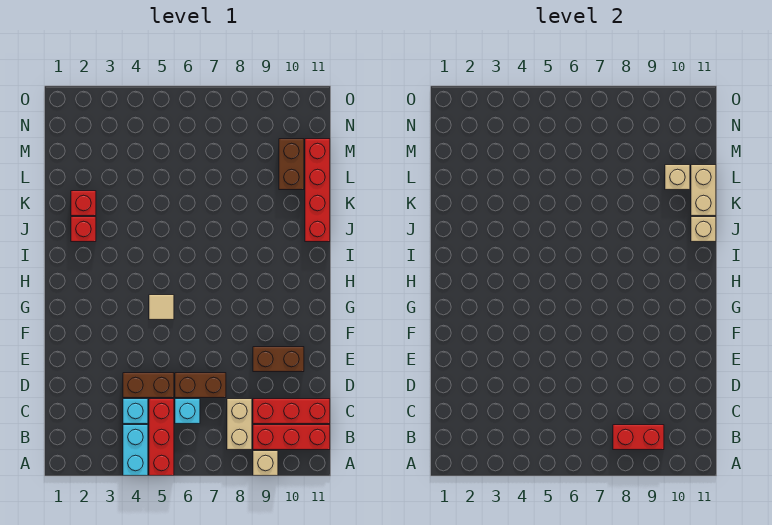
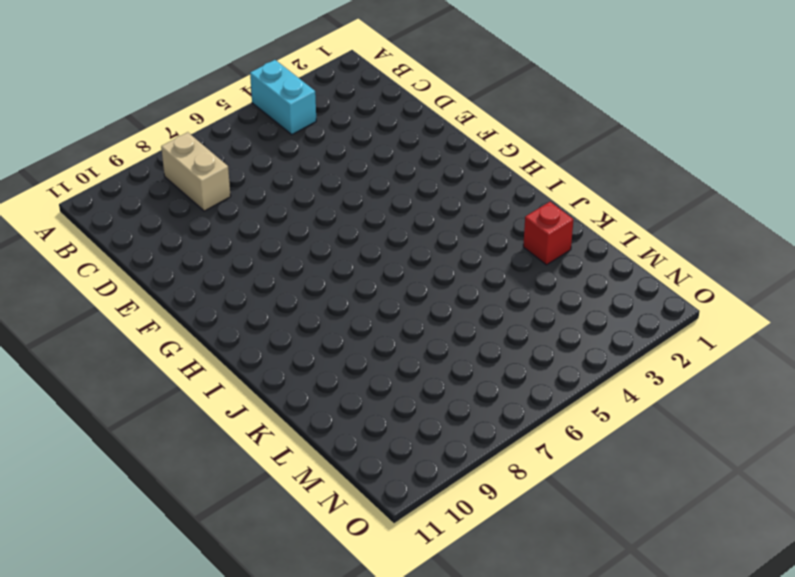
none -> red brick A5:C5 level 1
none -> tan brick A9 level 1
none -> red brick B9:B11 level 1

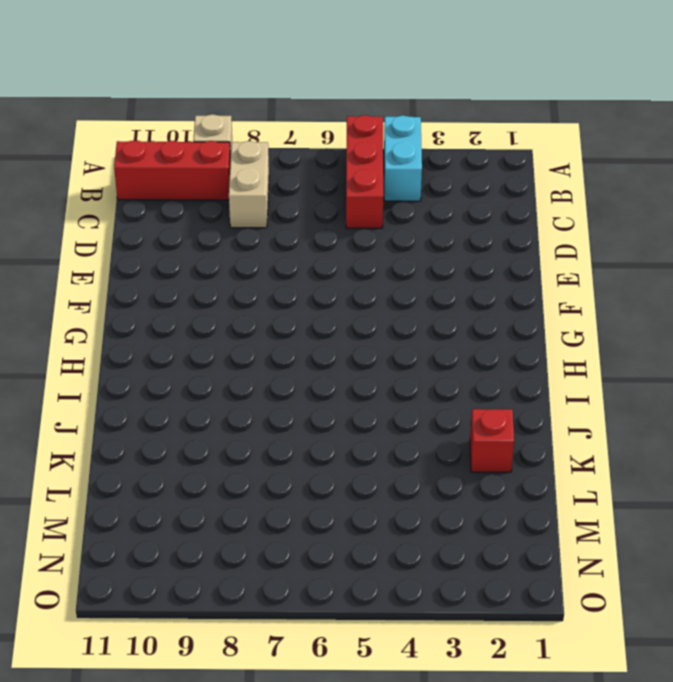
none -> cyan brick C4 level 1
none -> cyan brick C6 level 1
none -> red brick C9:C11 level 1

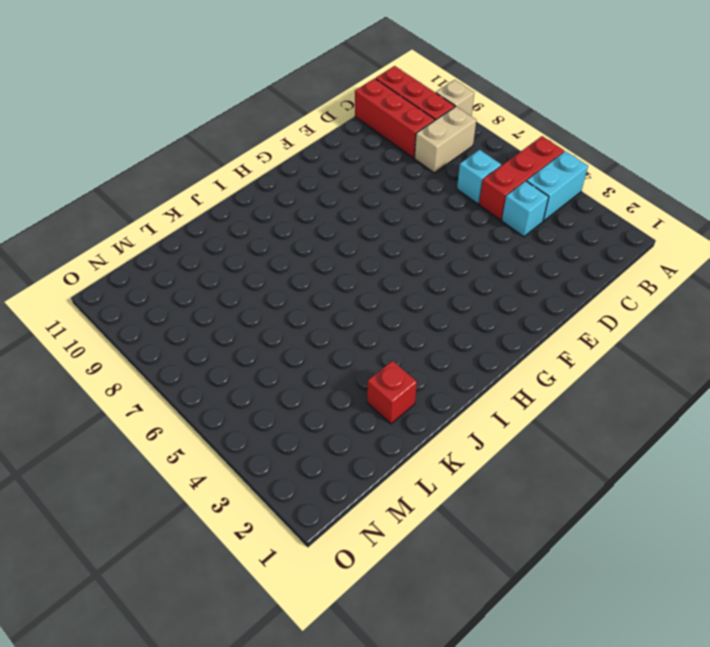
none -> brown brick D4:D5 level 1
none -> brown brick D6:D7 level 1
none -> brown brick E9:E10 level 1

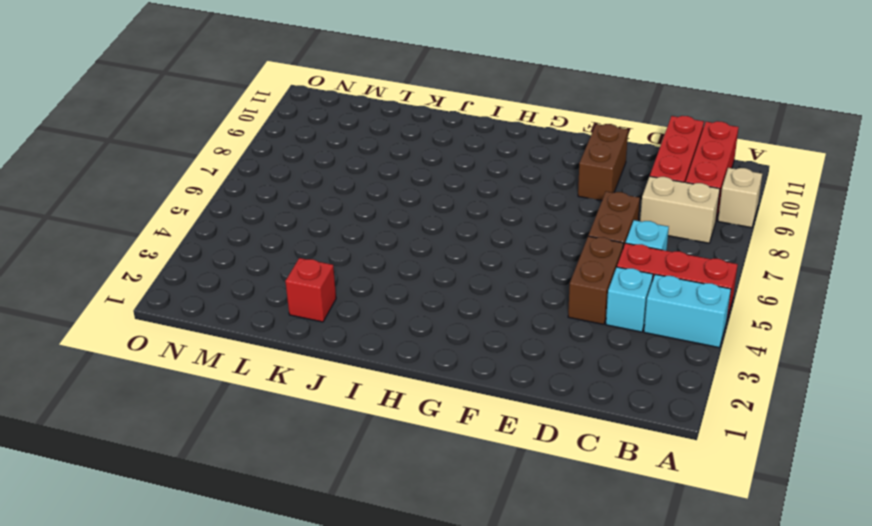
none -> tan tile G5 level 1
none -> red brick J2 level 1
none -> red brick J11:M11 level 1

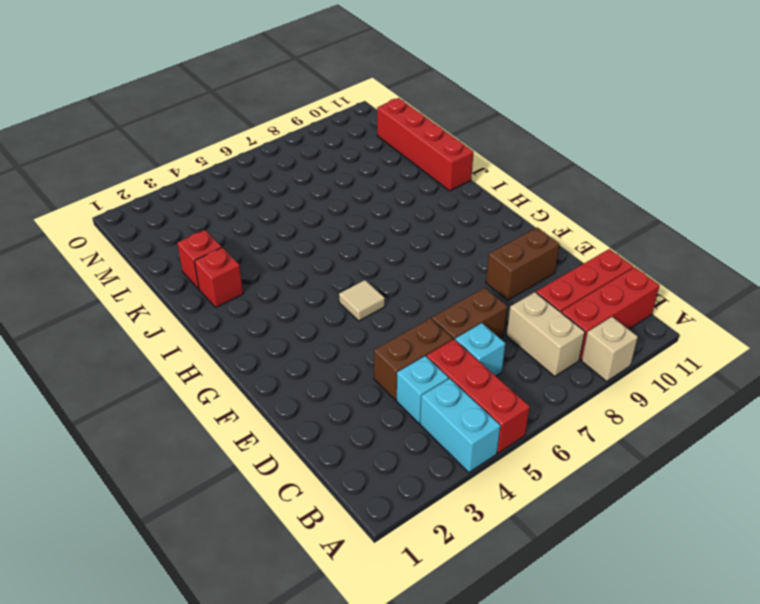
none -> brown brick L10:M10 level 1
none -> red brick B8:B9 level 2
none -> tan brick J11 level 2

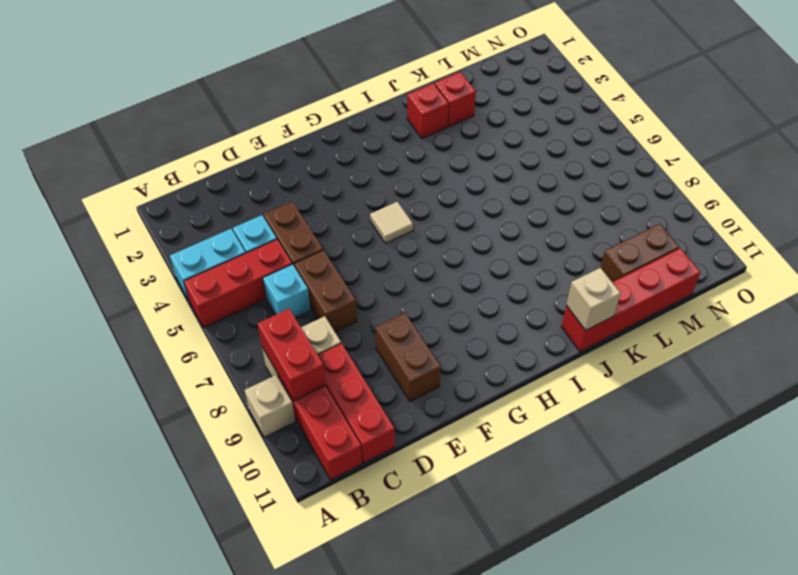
none -> tan brick K11:L11 level 2
none -> tan brick L10 level 2

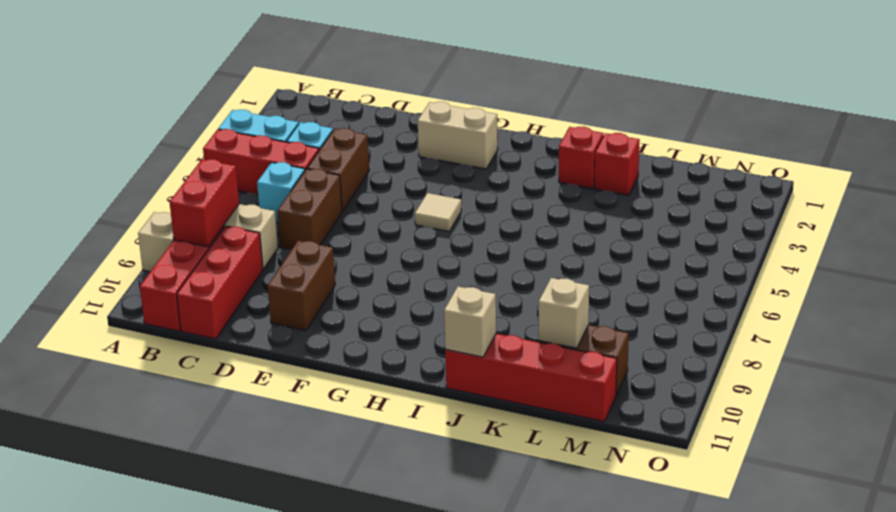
tan brick F2:G2 level 1 -> tan brick K11:L11 level 2

